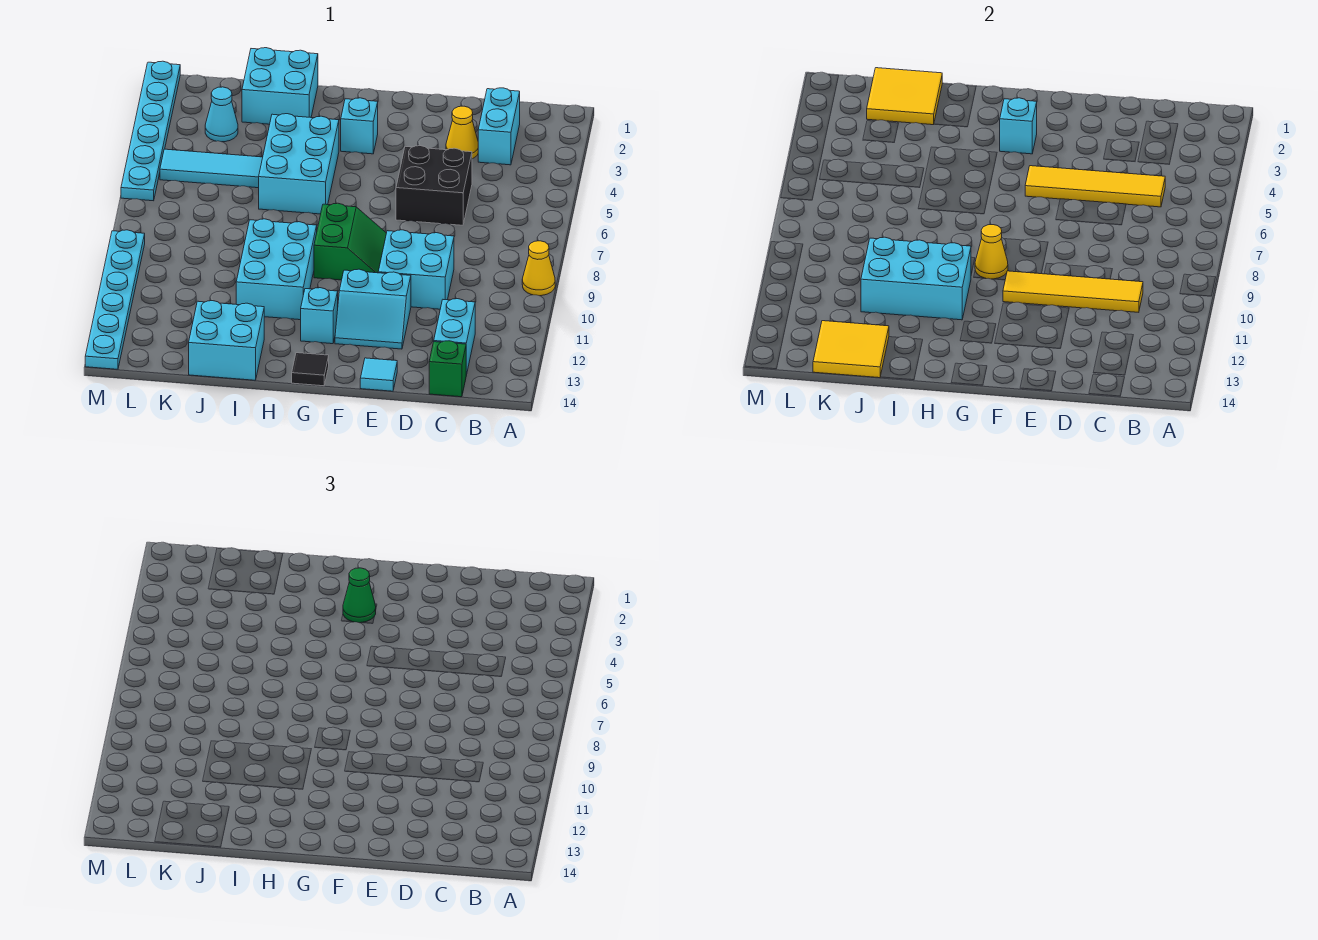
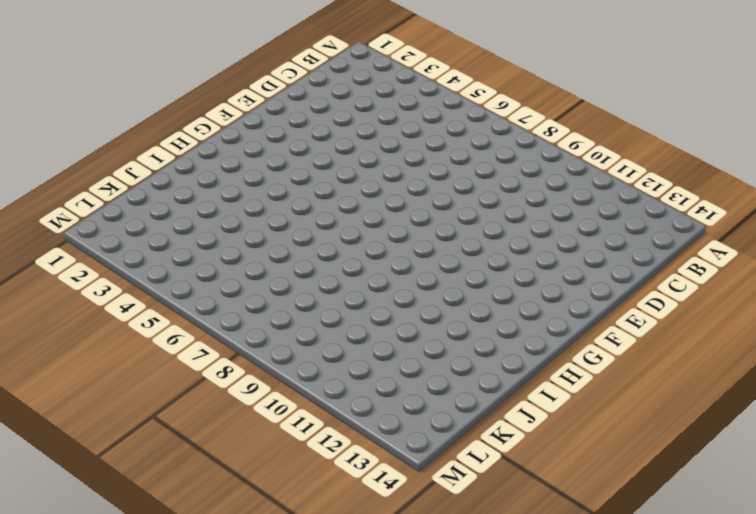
none -> yellow cone A9 level 1
none -> cyan brick C2:C3 level 1
none -> cyan brick C12:C13 level 1

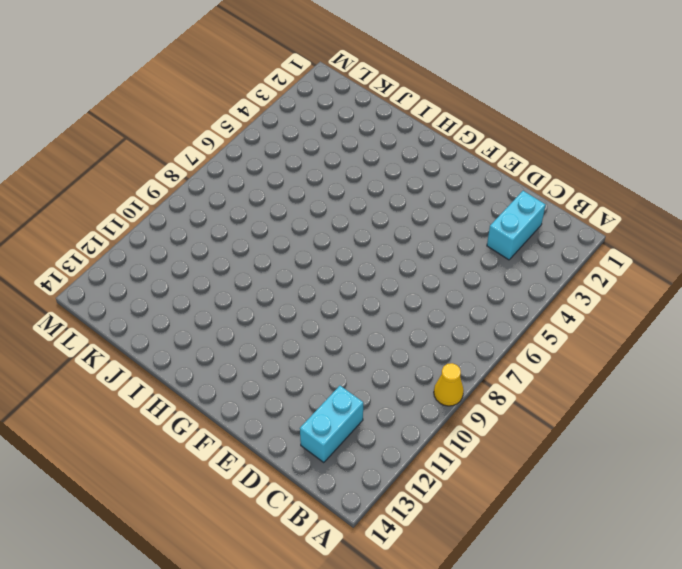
none -> green brick C14 level 1
none -> yellow cone D3 level 1
none -> black brick D5:E6 level 1

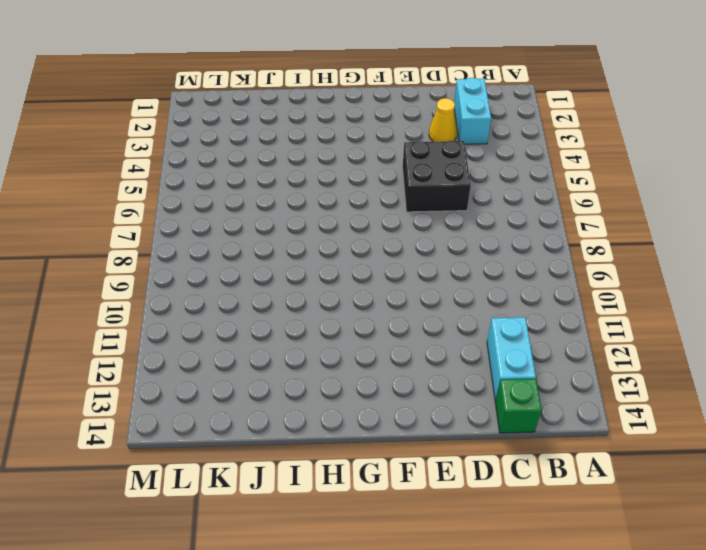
none -> yellow cone A9 level 1
none -> cyan brick D9:E10 level 1
none -> cyan slope E11:F12 level 1 top 11

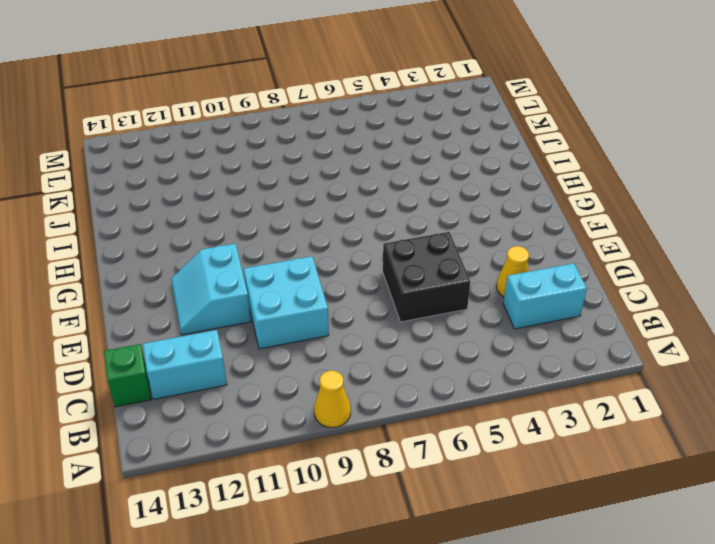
none -> cyan tile E14 level 1
none -> green slope F8:G9 level 1 top G
none -> cyan brick G3 level 1

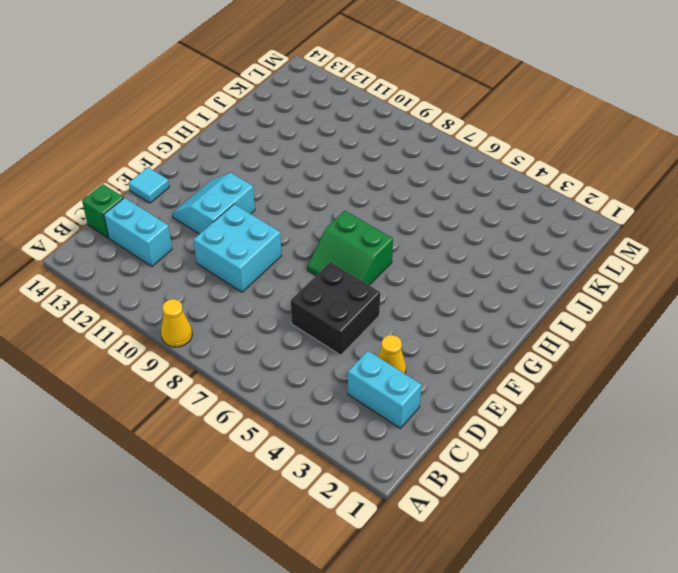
green slope F6:G7 level 1 top G -> green slope F8:G9 level 1 top G
none -> cyan brick G3 level 1
none -> cyan brick G12 level 1
none -> black tile G14 level 1

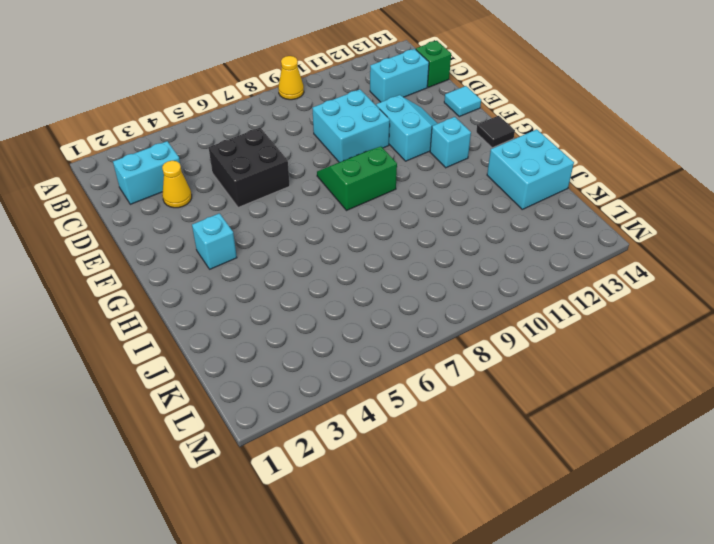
none -> cyan brick H4:I6 level 1
none -> cyan brick H9:I11 level 1
none -> cyan brick I1:J2 level 1

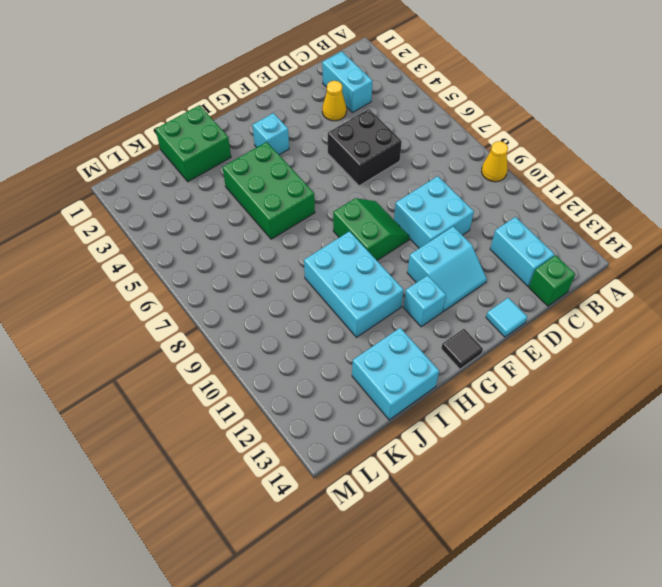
green brick H4:I6 level 1 -> cyan brick H4:I6 level 1
green brick I1:J2 level 1 -> cyan brick I1:J2 level 1
none -> cyan tile J5:L5 level 1
none -> cyan cone K3 level 1
none -> cyan plate M1:M6 level 1

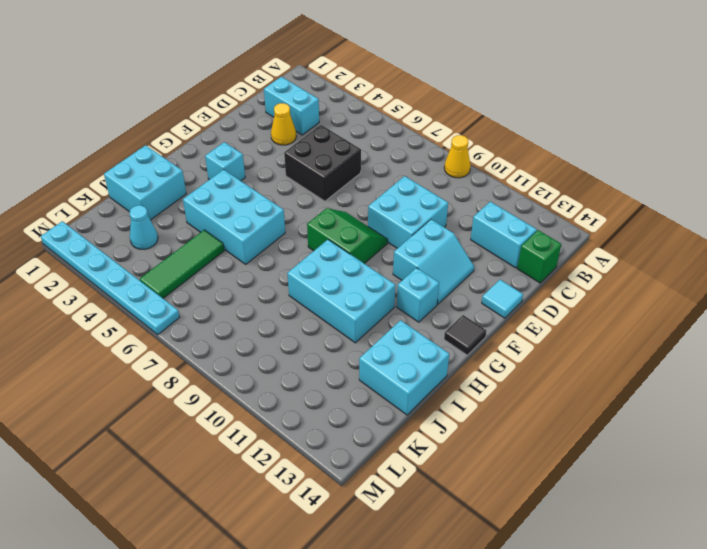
green tile J5:L5 level 1 -> cyan tile J5:L5 level 1
none -> cyan plate M9:M14 level 1
none -> yellow tile C5:F5 level 2
none -> yellow tile C10:F10 level 2

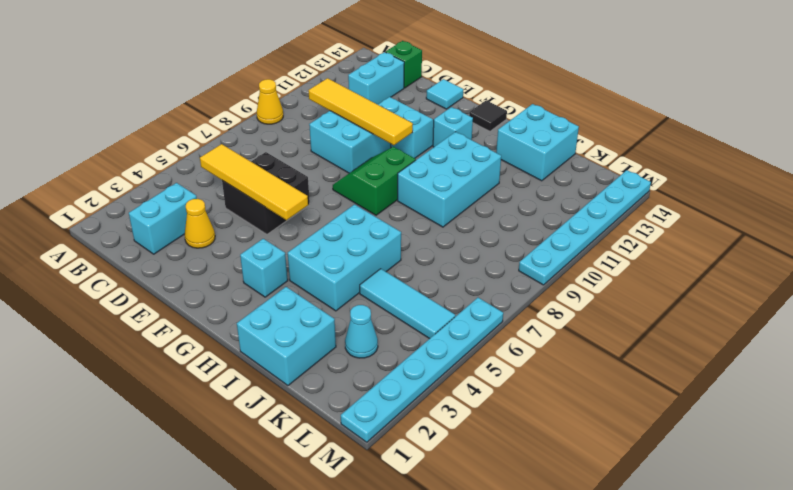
none -> cyan brick G3 level 2
none -> yellow cone G9 level 2
none -> cyan brick H10:J11 level 2

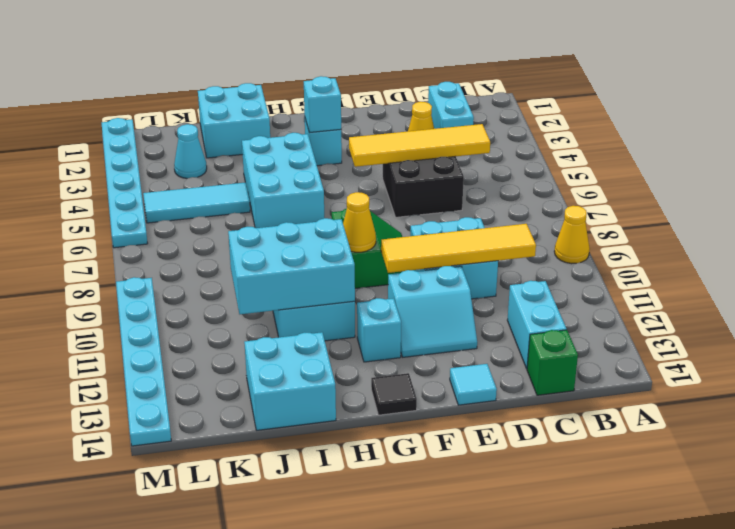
none -> yellow tile J1:K2 level 2
none -> yellow tile J13:K14 level 2
none -> green cone G3 level 3

